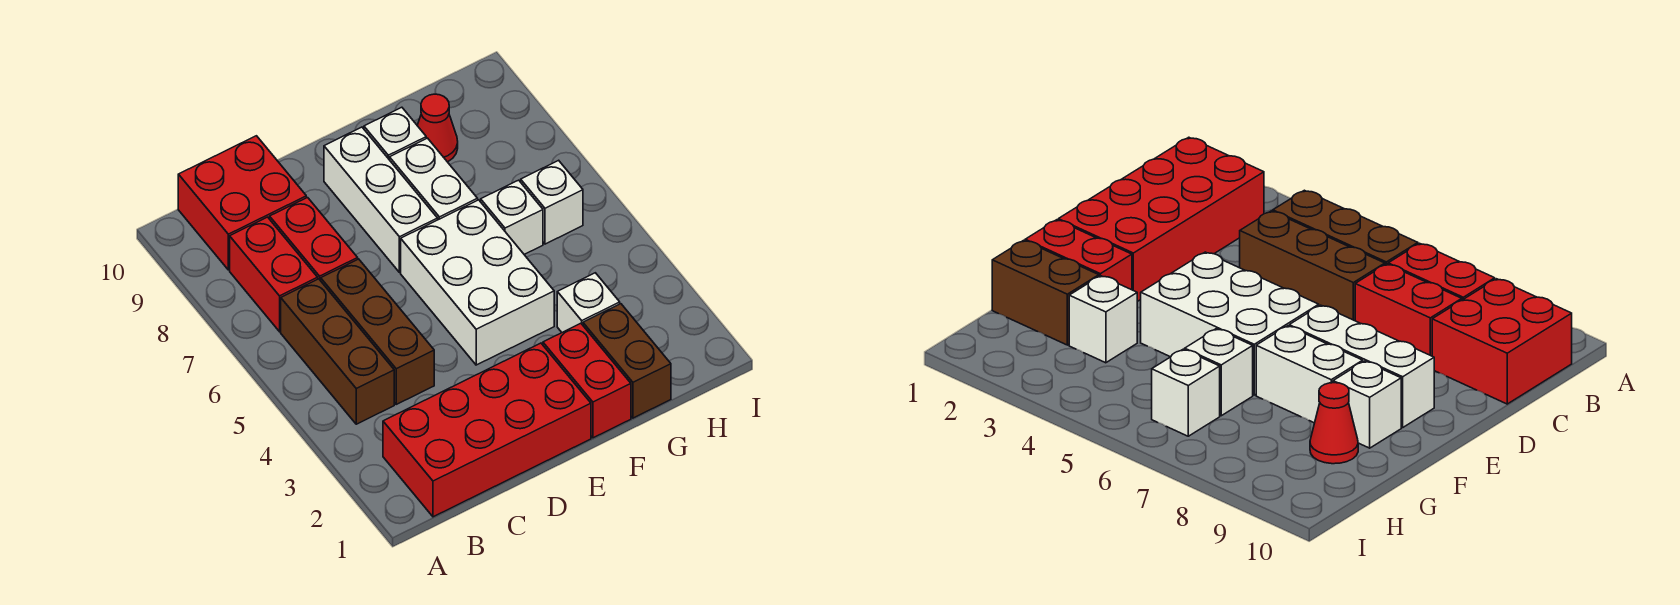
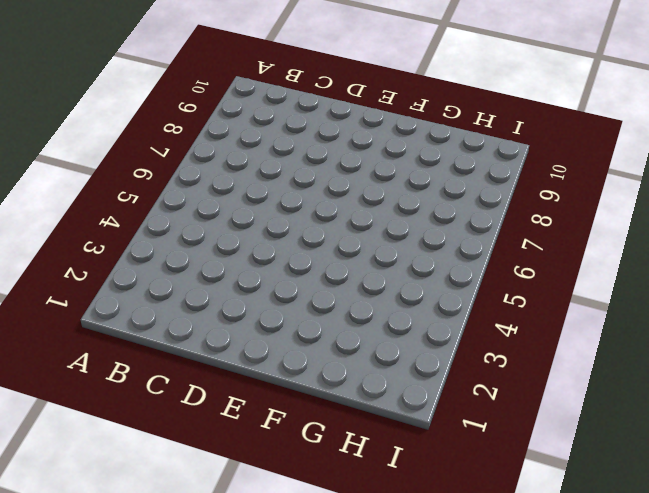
none -> red brick B1:E2 level 1
none -> brown brick B4:B6 level 1
none -> red brick B7:B8 level 1

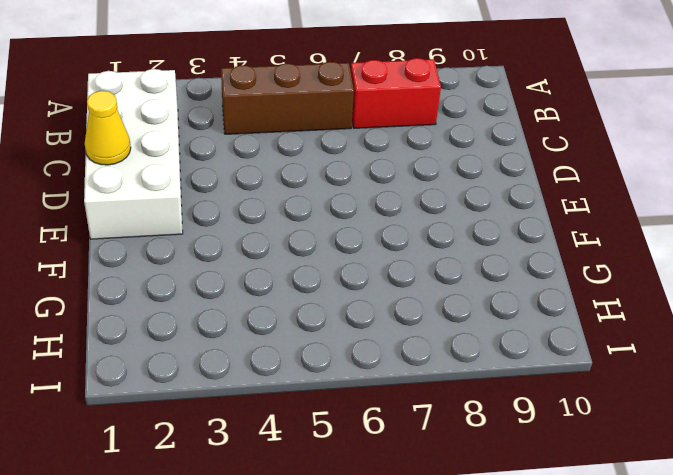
white brick B1:E2 level 1 -> red brick B1:E2 level 1
yellow cone D1 level 2 -> none
none -> red brick B9:C10 level 1
none -> brown brick C4:C6 level 1
none -> red brick C7:C8 level 1

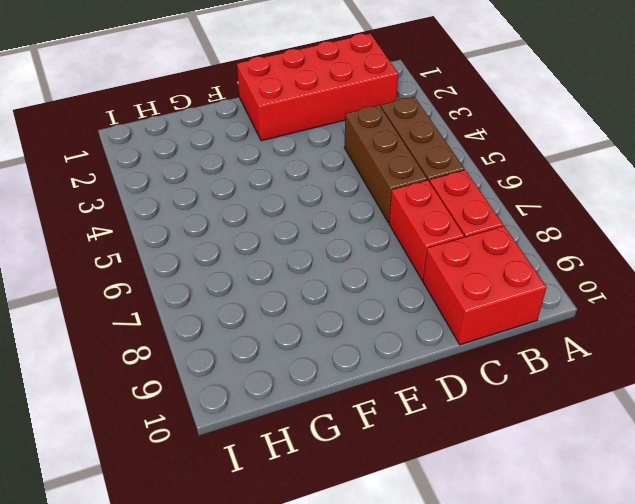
none -> white brick E4:F6 level 1
none -> white brick E7:E9 level 1
none -> red brick F1:F2 level 1

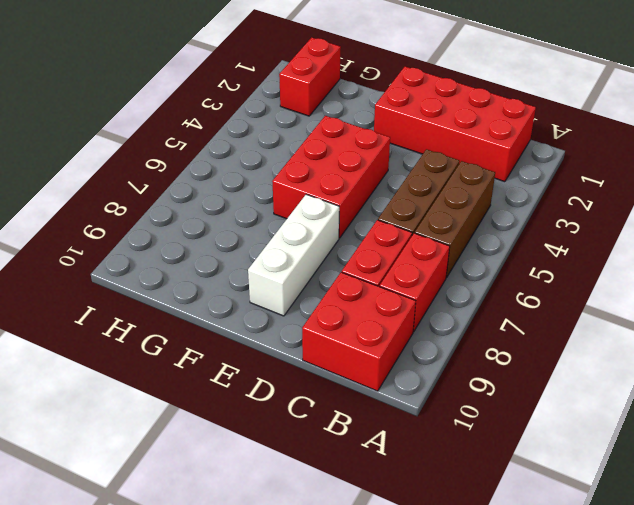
red brick E4:F6 level 1 -> white brick E4:F6 level 1
red brick H1:H2 level 1 -> red brick F1:F2 level 1
none -> white brick F7:F8 level 1
none -> white brick F9 level 1
none -> brown brick G1:G2 level 1

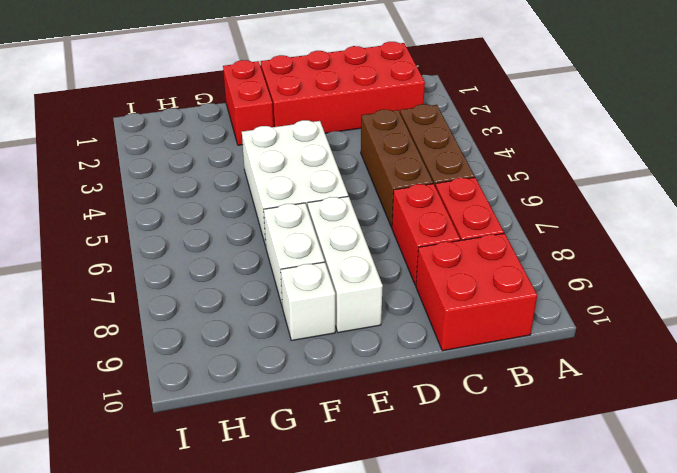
none -> brown brick G1:G2 level 1
none -> white brick G3 level 1
none -> white brick G6 level 1

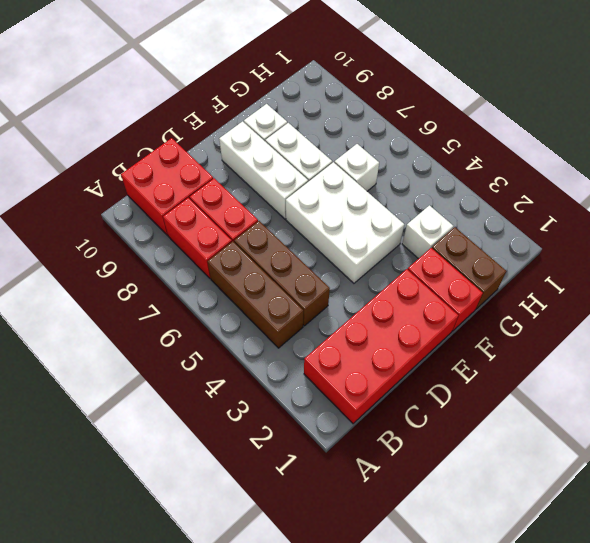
none -> red cone G9 level 1
none -> white brick H6 level 1

